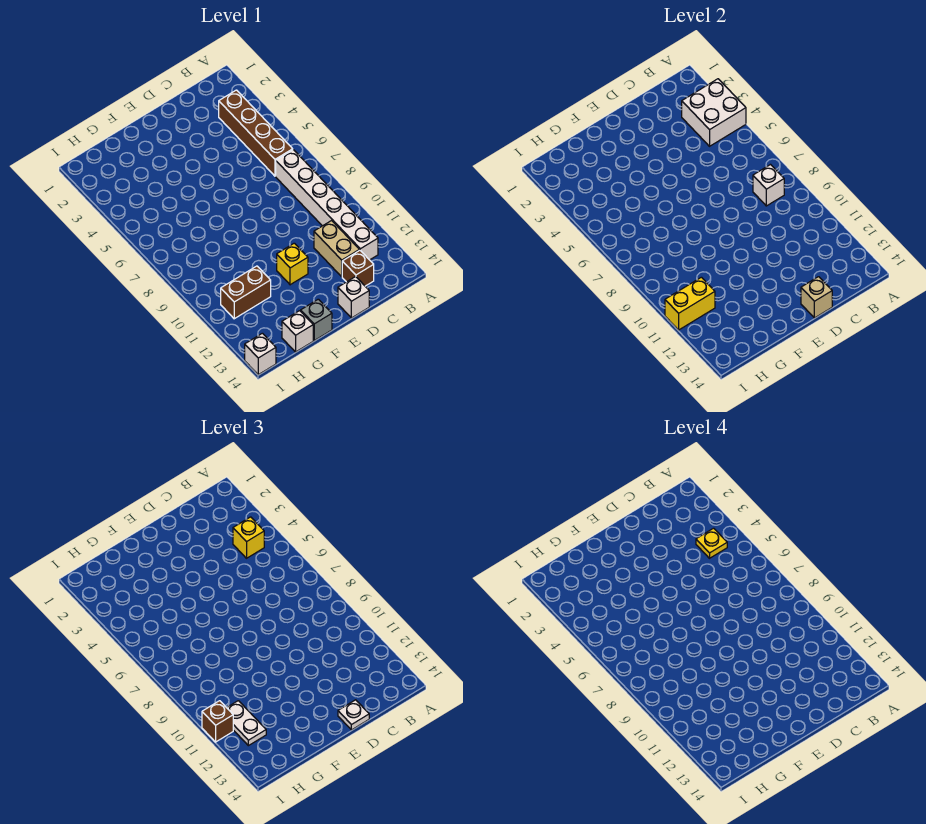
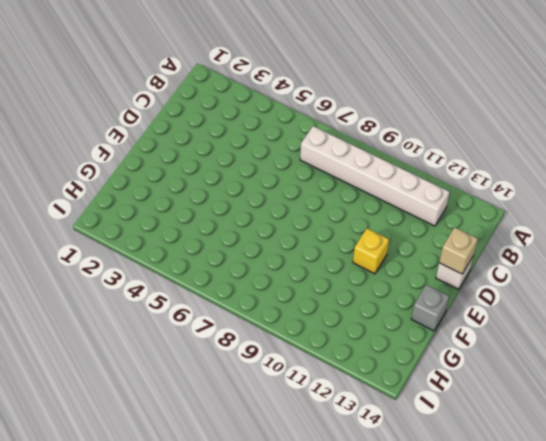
none -> brown brick B3:B6 level 1
none -> tan brick C11:C12 level 1
none -> brown brick C13 level 1

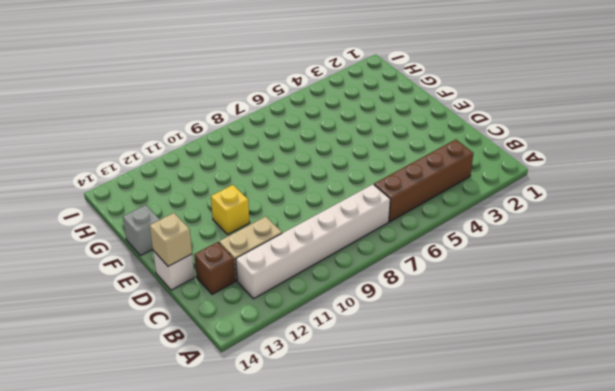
none -> brown brick G11:H11 level 1
none -> white brick G14 level 1
none -> white brick I14 level 1

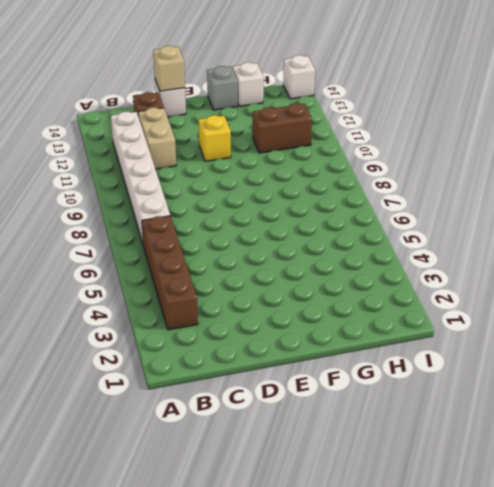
none -> white brick A3:B4 level 2
none -> white brick B8 level 2
none -> yellow brick H11:I11 level 2

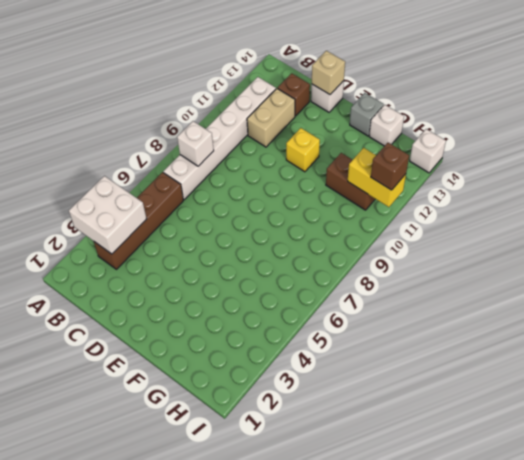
none -> yellow brick B4 level 3
none -> white plate D14 level 3
none -> white plate H11:H12 level 3

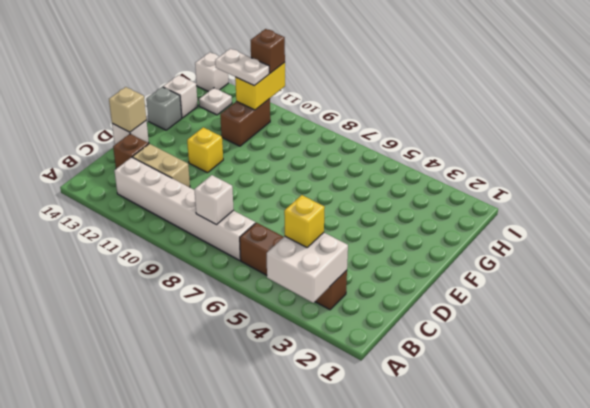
white plate H13 level 1 -> white plate D14 level 3
none -> yellow plate B4 level 4

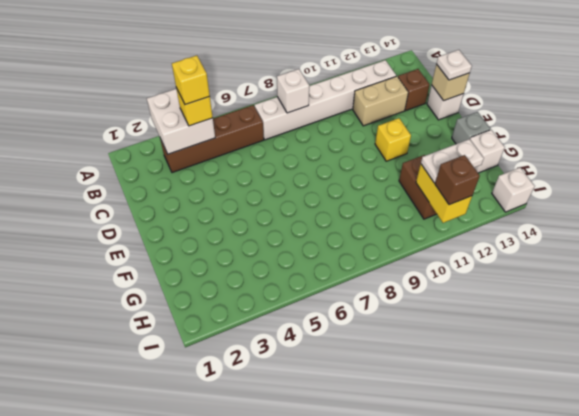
yellow brick B4 level 4 -> yellow plate B4 level 4

